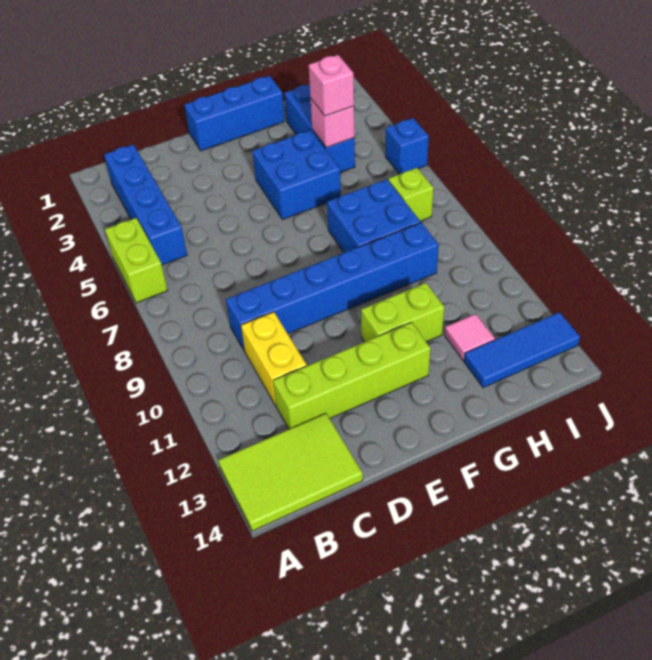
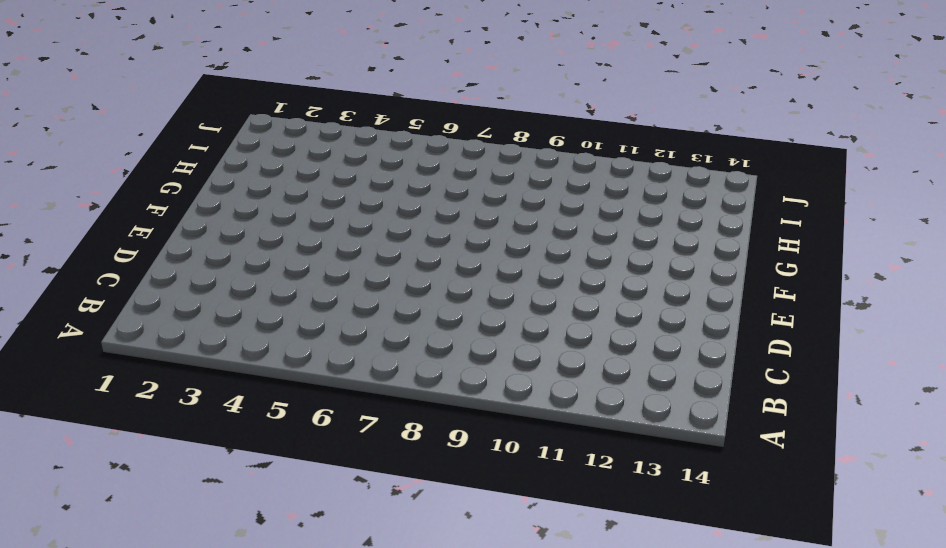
none -> lime brick A5:A6 level 1
none -> lime tile A13:C14 level 1
none -> blue brick B2:B5 level 1

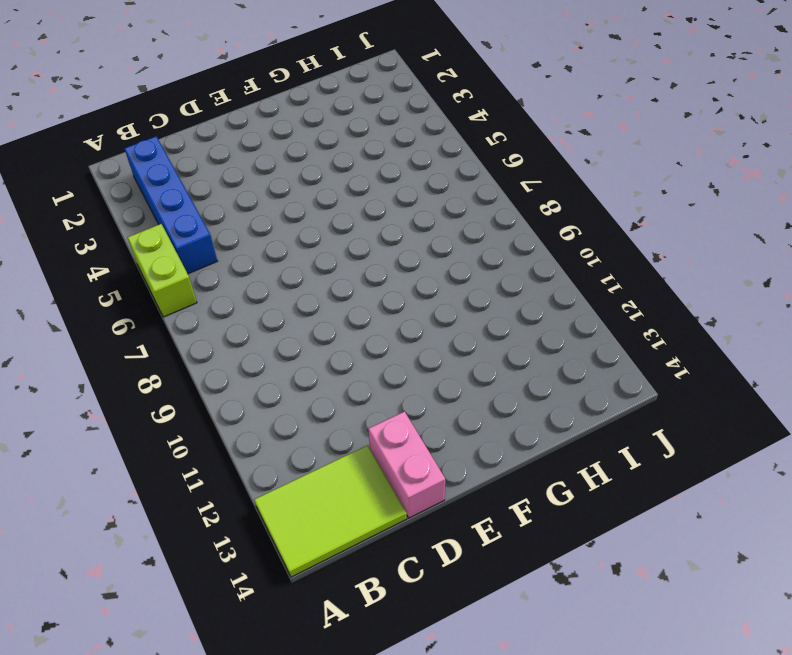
pink brick D13:D14 level 1 -> none
none -> blue brick C9:H9 level 1
none -> yellow brick C10:C11 level 1
none -> lime brick C12:F12 level 1

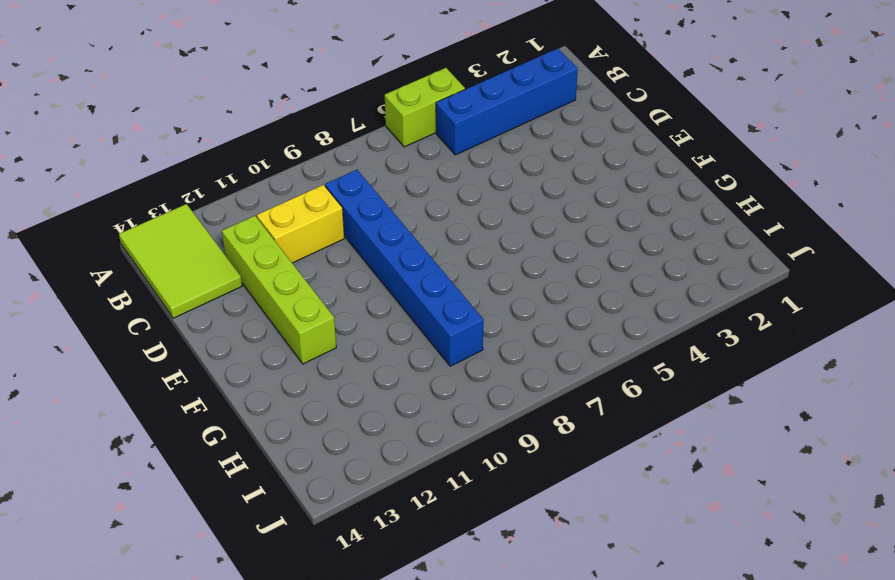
none -> blue brick E1:G1 level 1
none -> blue brick F4:G5 level 1
none -> lime brick F11:G11 level 1

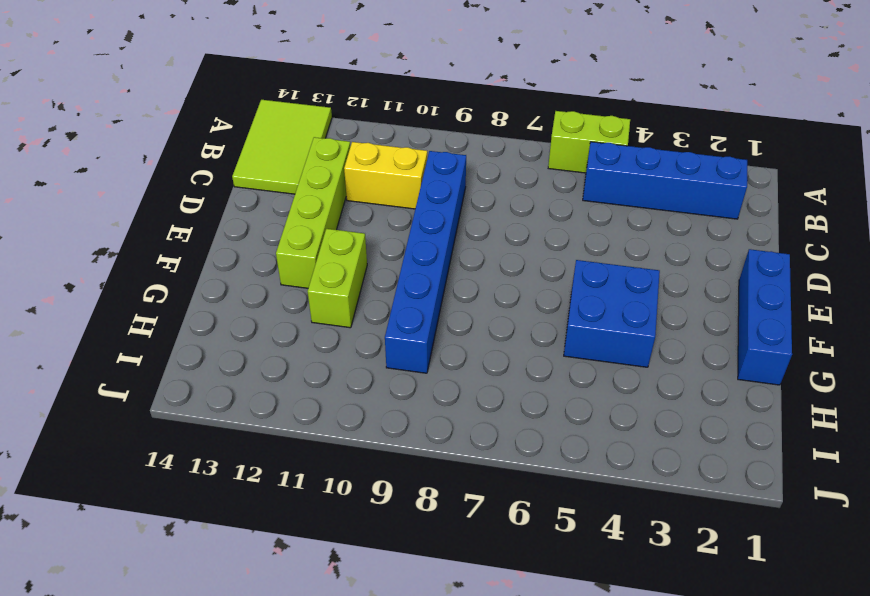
none -> blue brick G7:H8 level 1
none -> blue brick H2:H4 level 1
none -> pink tile H12 level 1

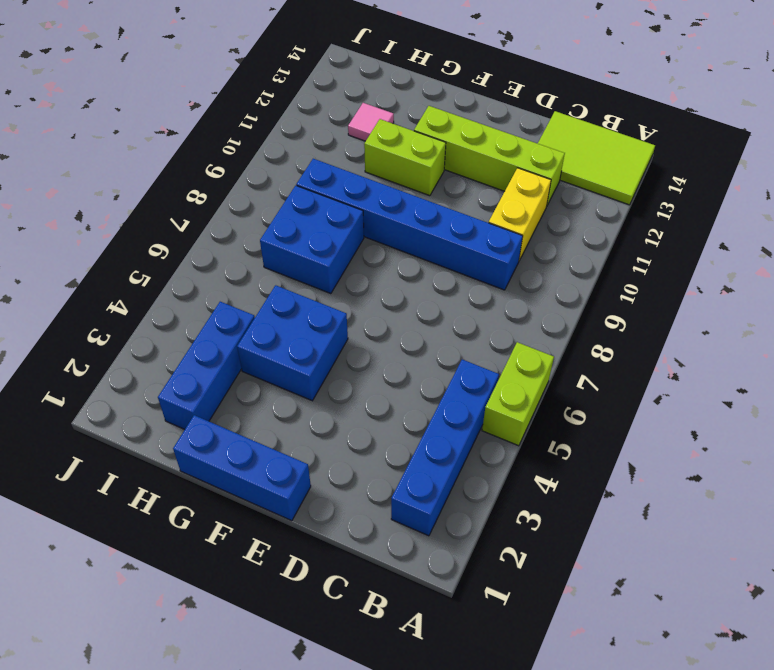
none -> blue tile H13:J13 level 1
none -> lime brick I7 level 1
none -> blue brick J5 level 1

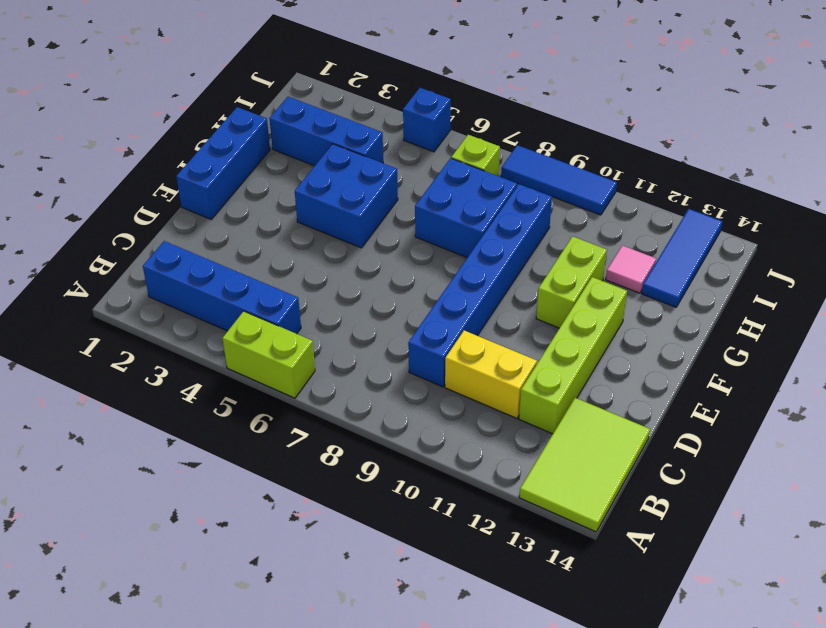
blue tile J8:J10 level 1 -> none
none -> pink brick H4 level 2
none -> pink brick H4 level 3

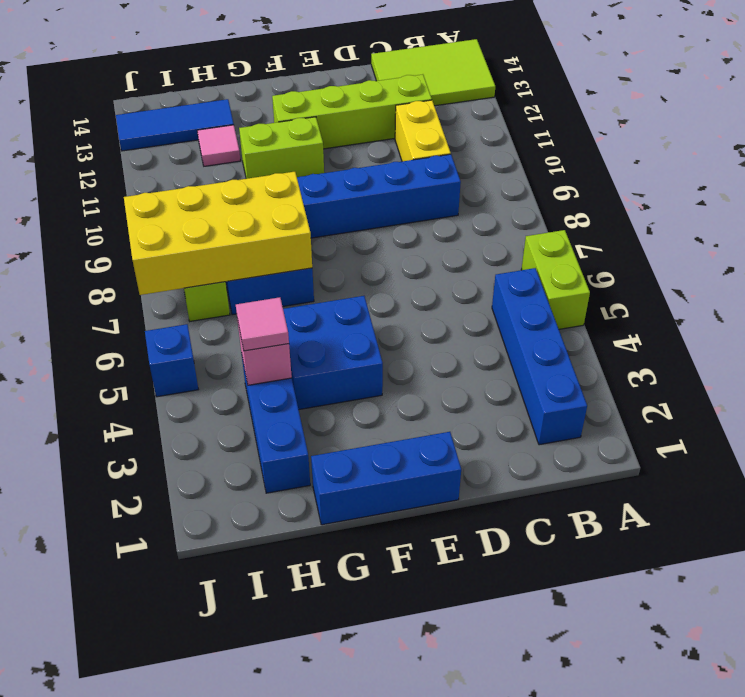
yellow brick G7:J8 level 2 -> none
pink tile H4 level 3 -> pink brick H4 level 3

